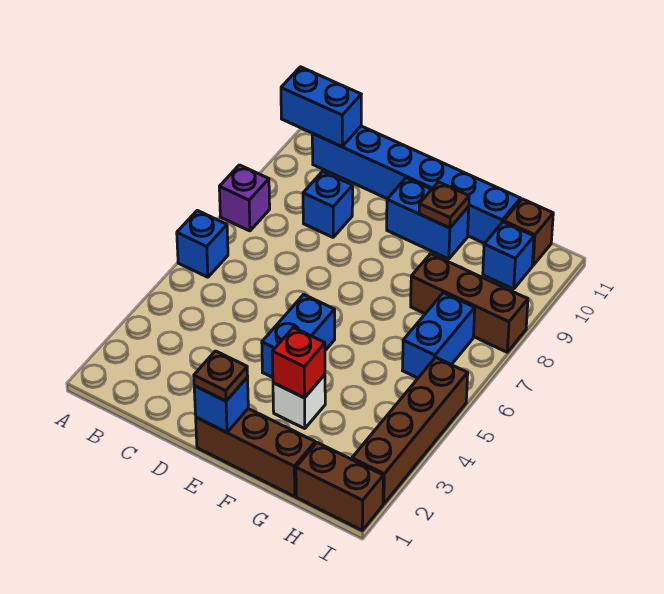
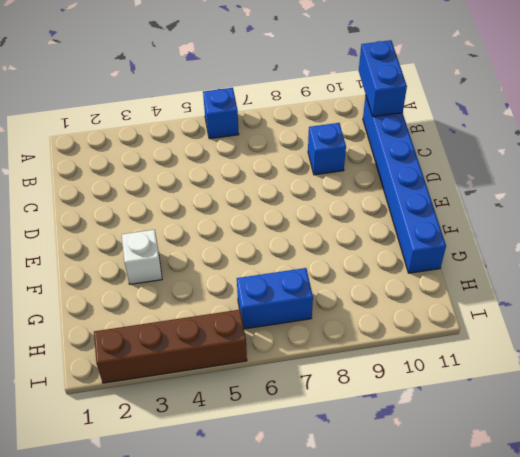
none -> purple brick A8 level 1
none -> brown brick E1:G1 level 1
none -> blue brick E4:E5 level 1

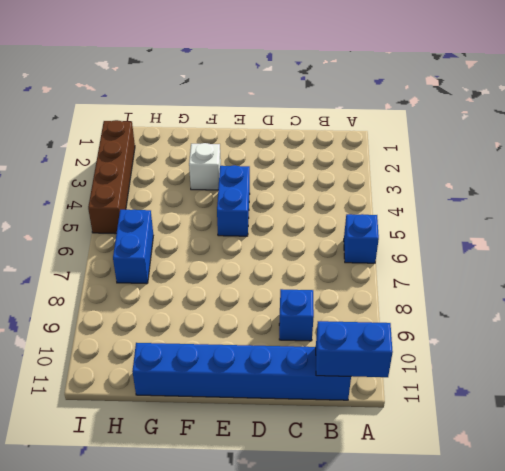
none -> purple brick A8 level 1
none -> brown brick E1:G1 level 1
none -> blue brick E10:F10 level 1

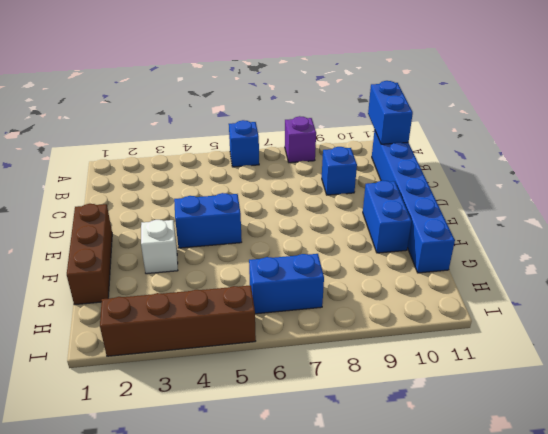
none -> brown brick G8:I8 level 1
none -> brown brick H1:I1 level 1
none -> blue brick H10 level 1

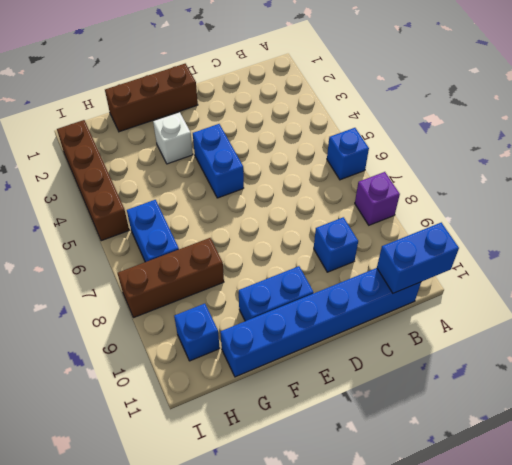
none -> brown brick H1:I1 level 1
none -> brown brick H11 level 1
none -> blue brick E1 level 2

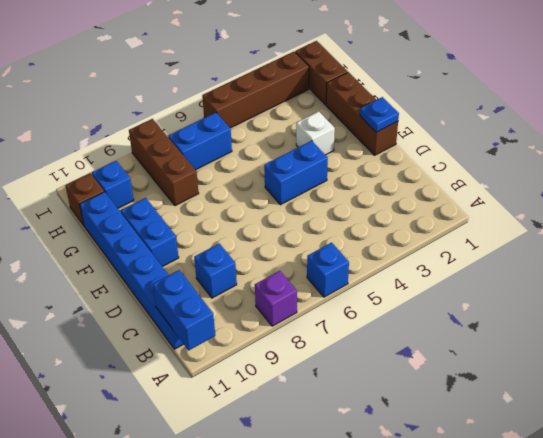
blue plate E1 level 2 -> blue brick E1 level 2
none -> red brick F3 level 2
none -> brown plate F10 level 2
none -> brown plate E1 level 3

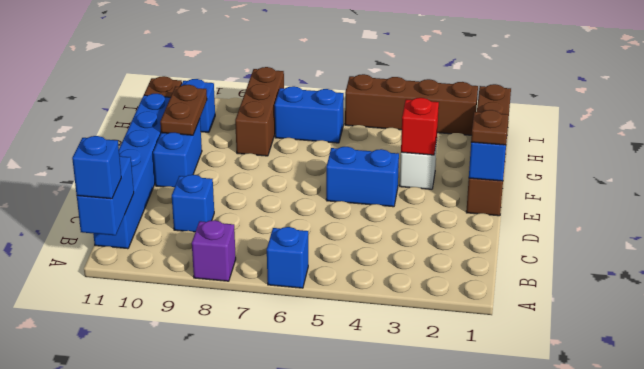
blue brick A11 level 3 -> none
brown plate F10:G10 level 2 -> brown plate F10 level 2

